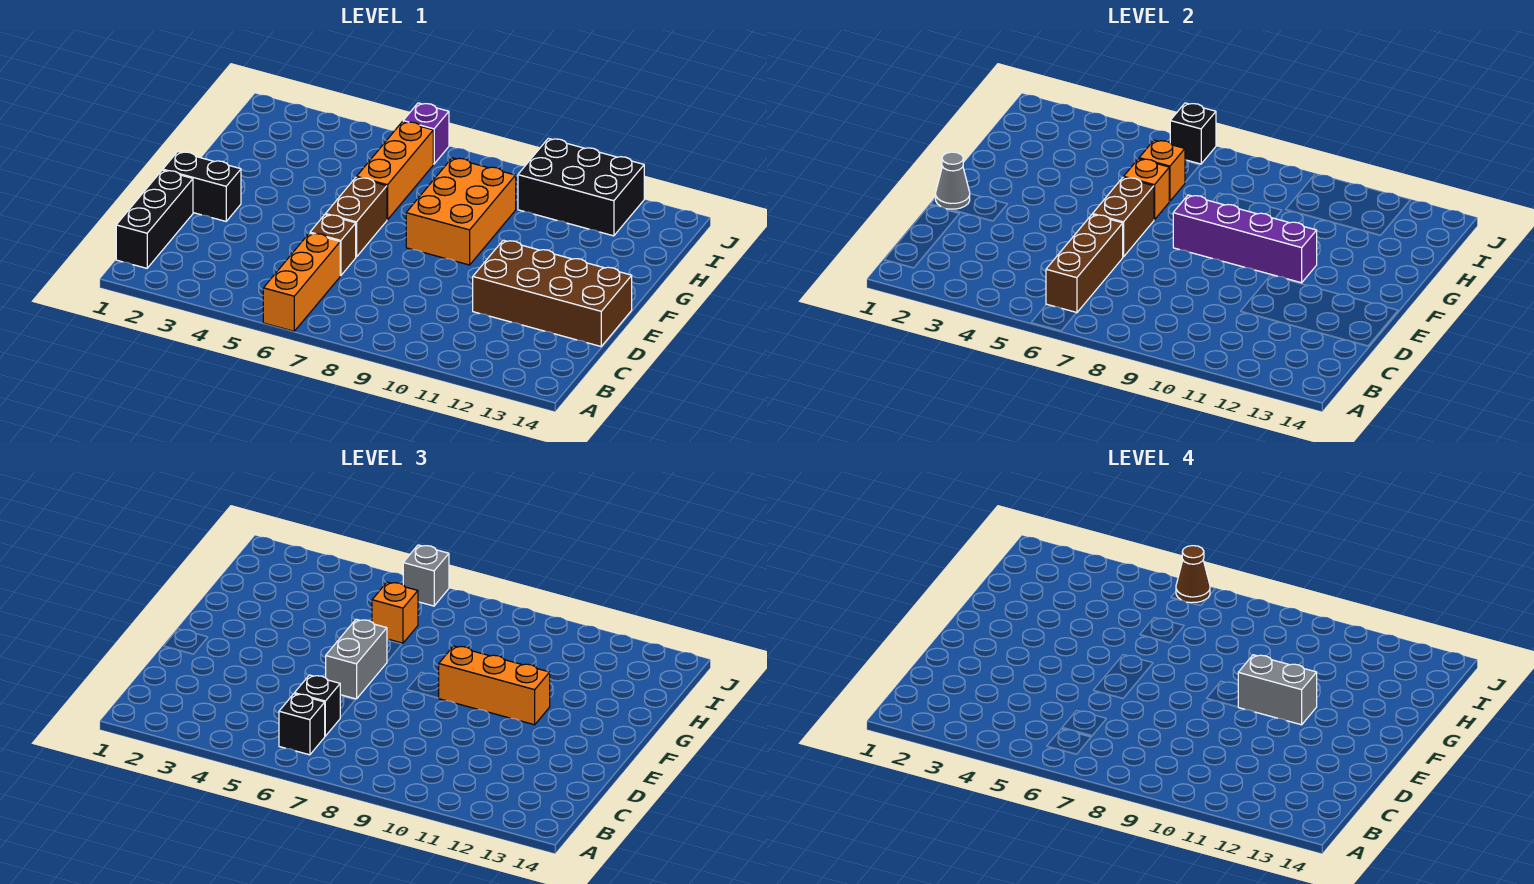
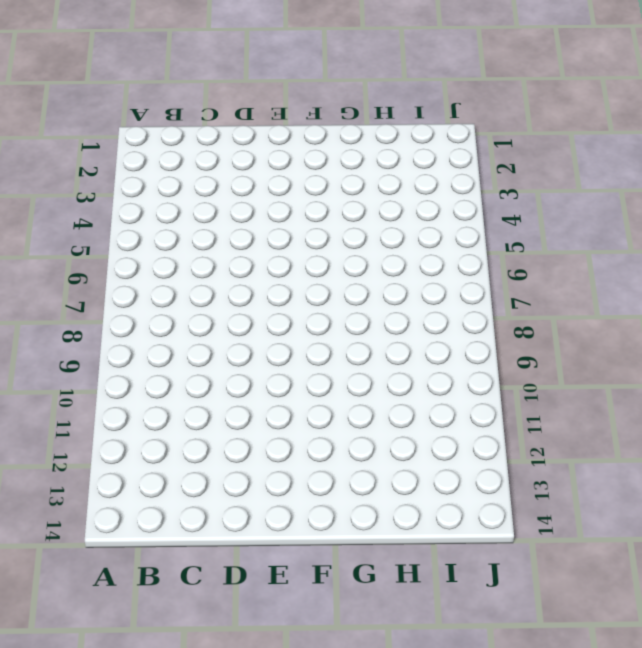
none -> orange brick A6:C6 level 1
none -> black brick B1:D1 level 1
none -> brown brick D6 level 1

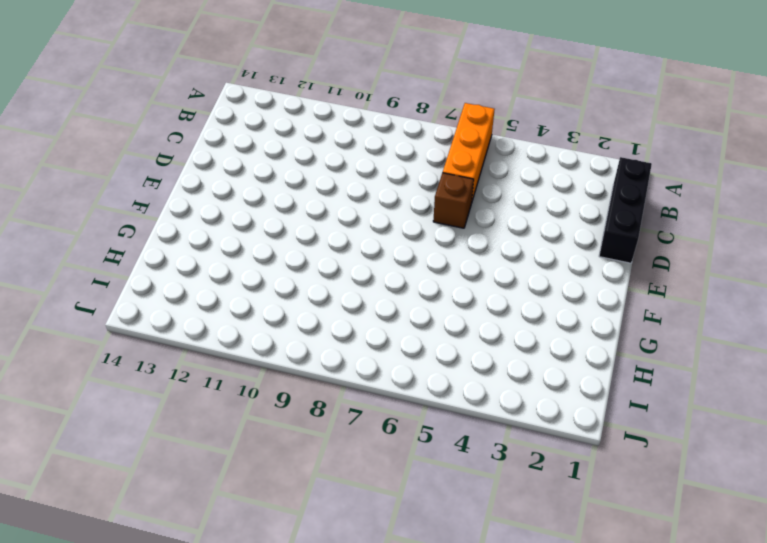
none -> brown brick D11:E14 level 1
none -> black brick E1:E2 level 1
none -> brown brick E6:F6 level 1

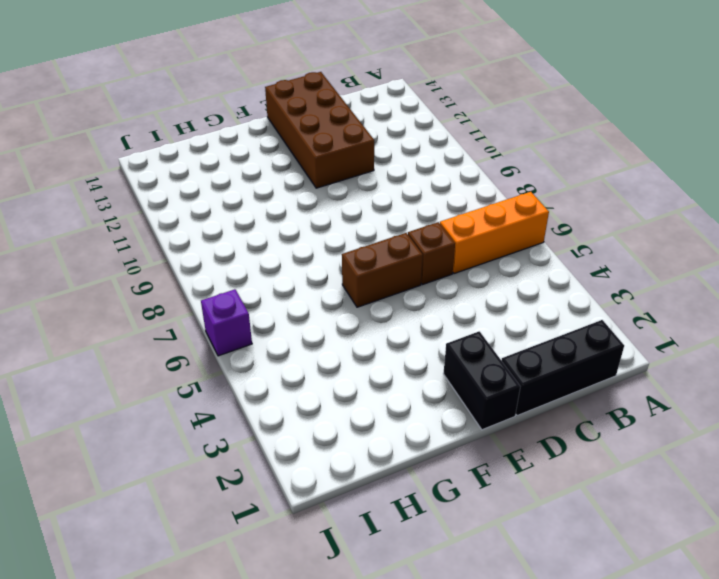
none -> orange brick F8:H9 level 1
none -> orange brick G6:I6 level 1
none -> black brick I10:J12 level 1

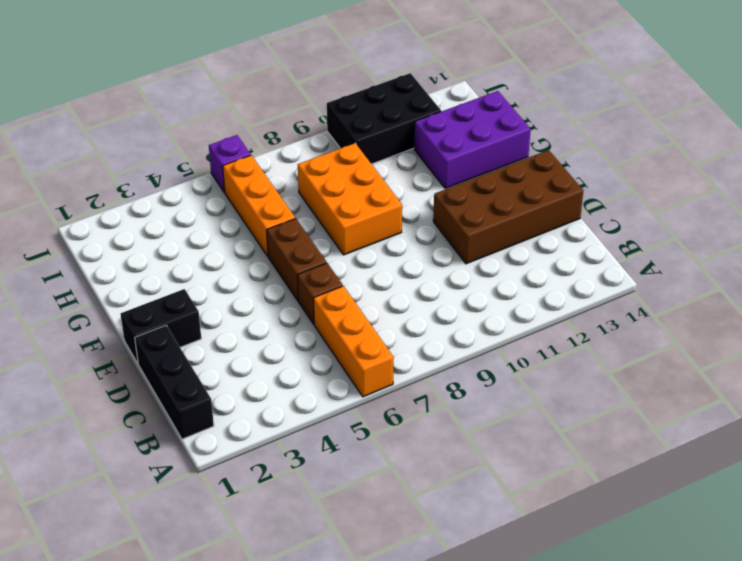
purple brick G12:H14 level 1 -> none
none -> brown brick B6:D6 level 2
none -> grey cone E1 level 2
none -> brown brick E6:F6 level 2

